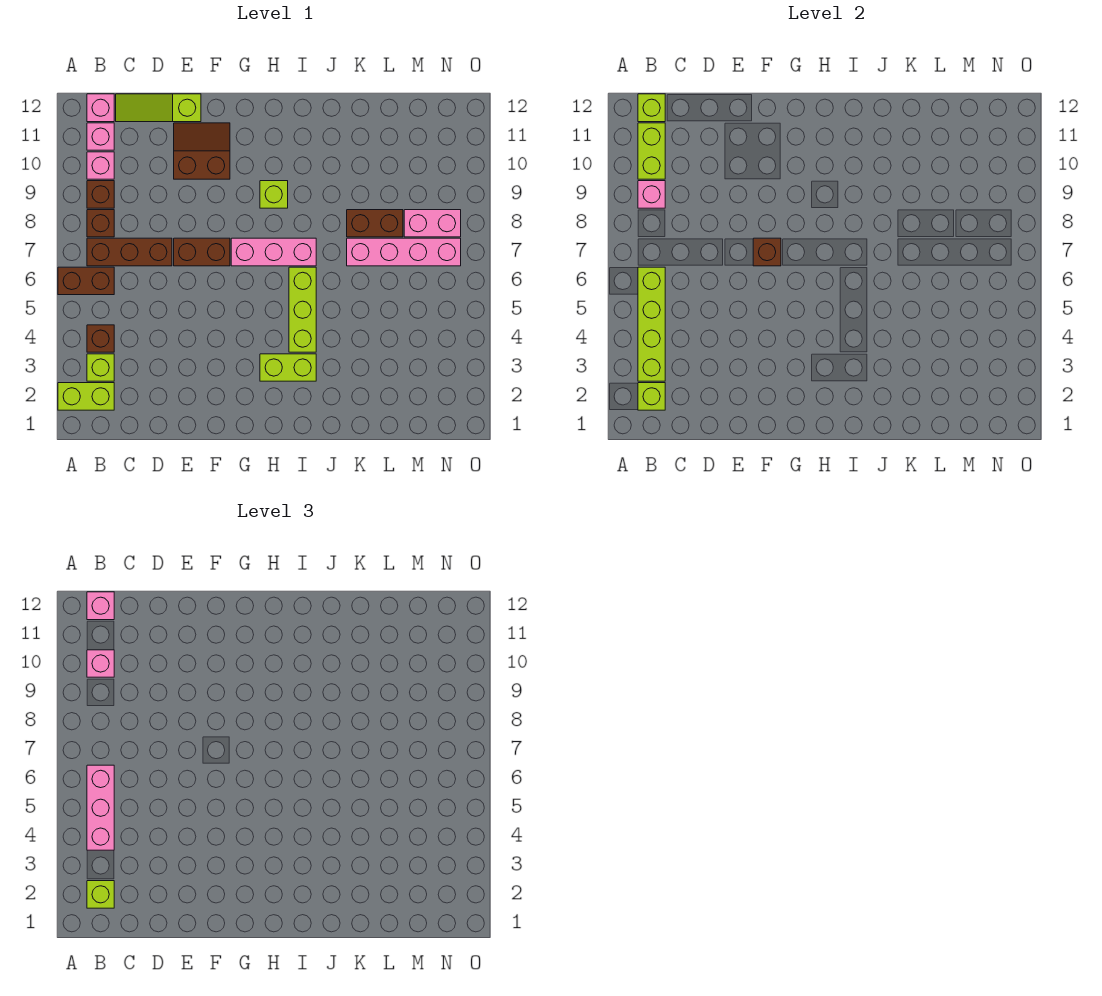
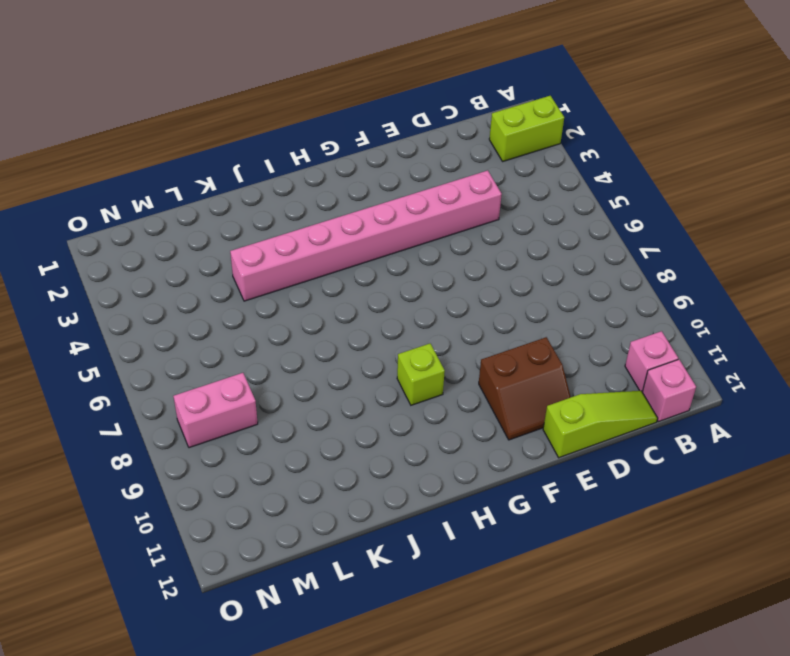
pink brick D4:K4 level 1 -> lime brick I4:I6 level 1
none -> brown brick A6:B6 level 1
none -> lime brick B3 level 1
none -> brown brick B4 level 1
none -> brown brick B7:D7 level 1

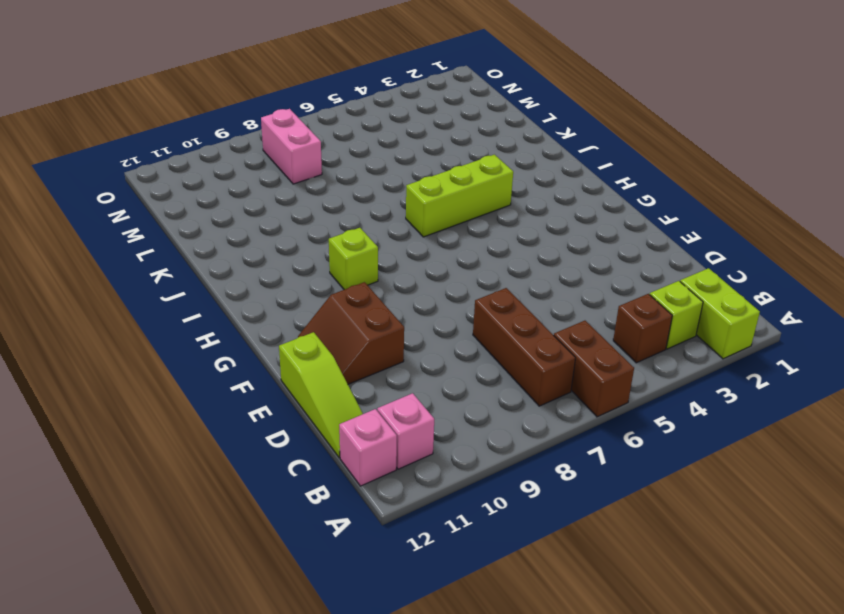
none -> brown brick B8 level 1
none -> brown brick B9 level 1
none -> pink brick B10 level 1
none -> brown brick E7:F7 level 1

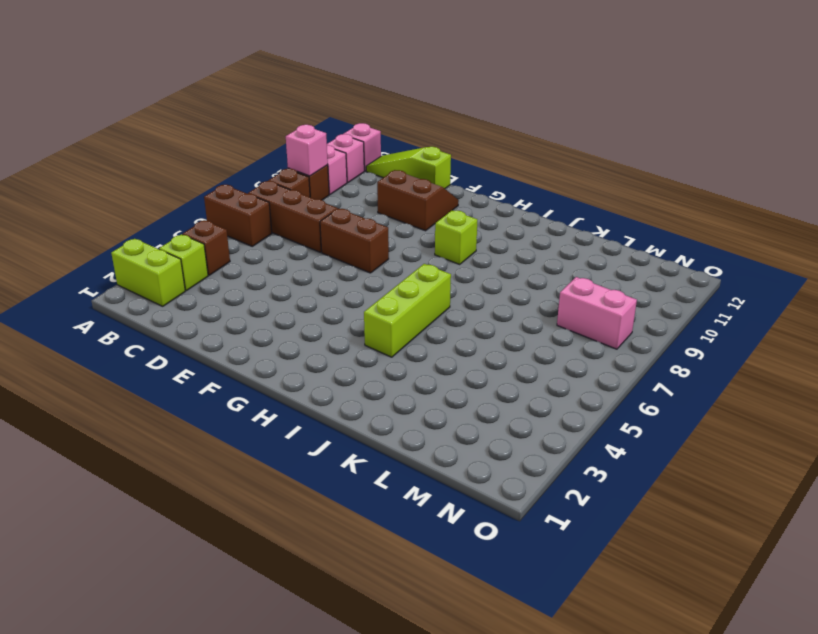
none -> pink brick G7:I7 level 1
none -> lime brick H3:I3 level 1
none -> pink brick K7:N7 level 1
none -> brown brick K8:L8 level 1

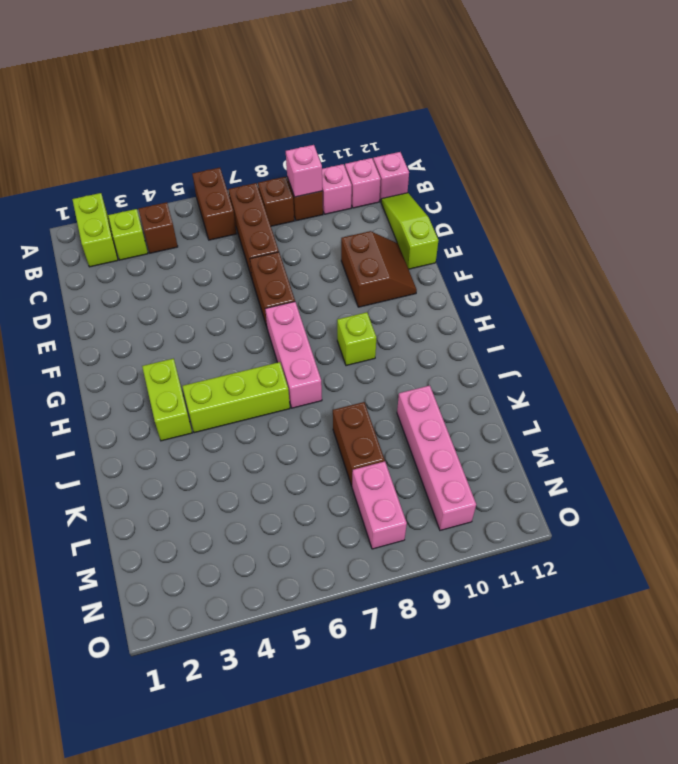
pink brick K10:N10 level 1 -> pink brick K7:N7 level 1
none -> lime brick B2 level 2
none -> lime brick B3:B6 level 2
none -> lime brick B10:B11 level 2
none -> lime brick B12 level 2

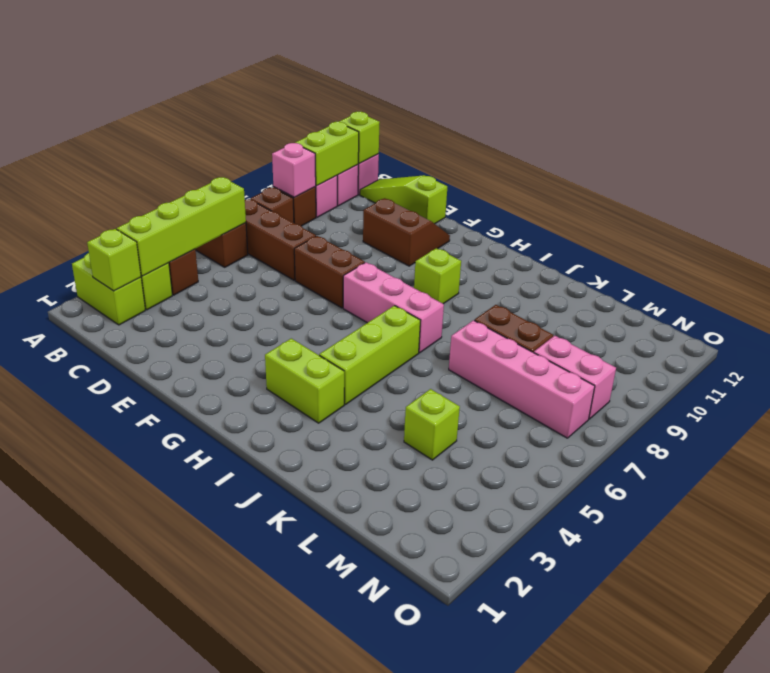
lime brick L4 level 1 -> lime brick B2 level 3
none -> brown brick F7 level 2
none -> pink brick B4:B6 level 3
none -> pink brick B10 level 3
none -> pink brick B12 level 3

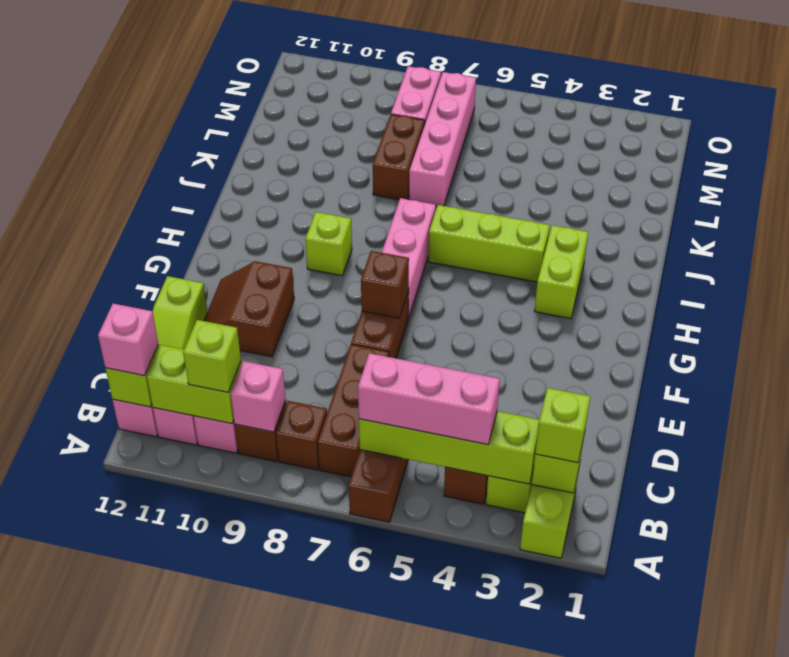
lime brick B10 level 3 -> pink brick B10 level 3

